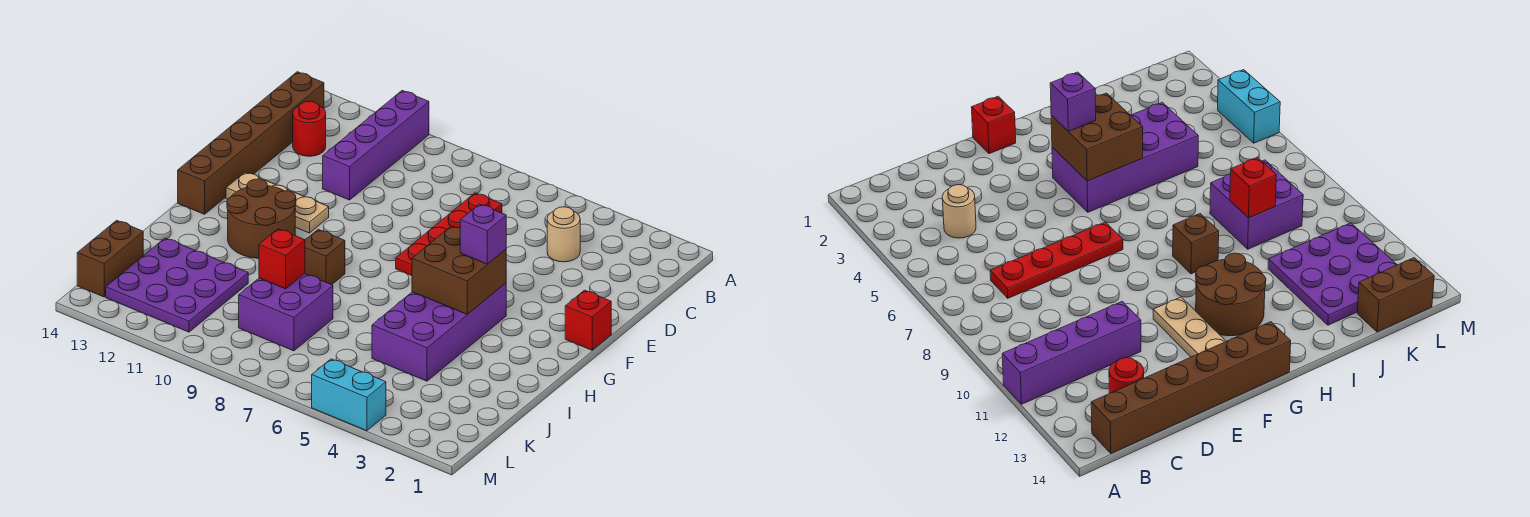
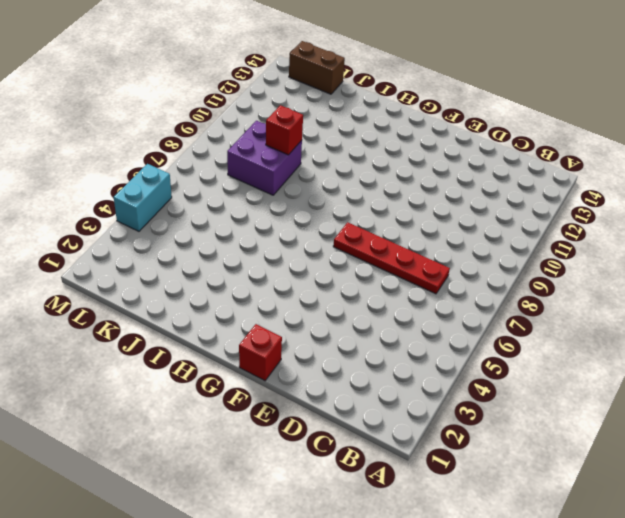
none -> purple brick A11:D11 level 1
none -> brown brick B14:G14 level 1
none -> tan round brick C4 level 1

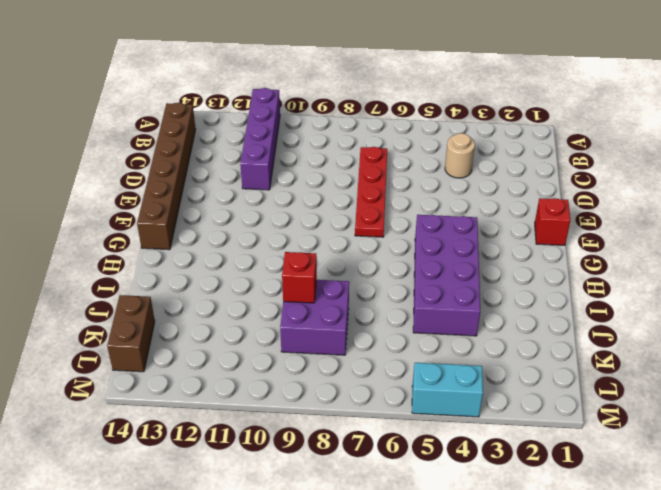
none -> red round brick C13 level 1
none -> tan plate F11:F13 level 1
none -> brown round brick G11:H12 level 1

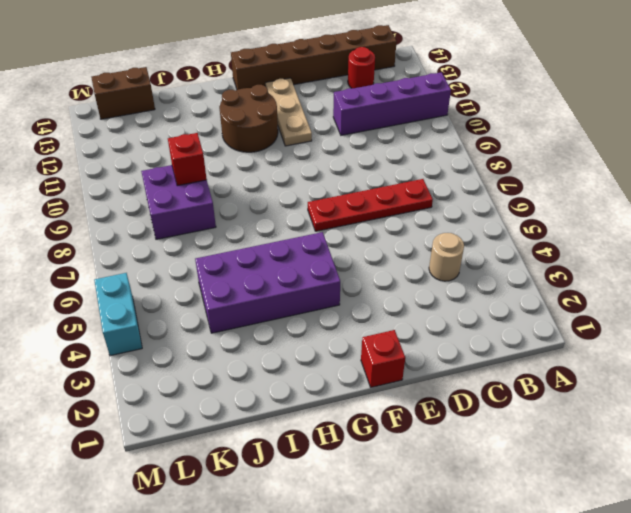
none -> brown brick H9 level 1
none -> purple plate J11:L13 level 1
none -> brown brick G4:H5 level 2

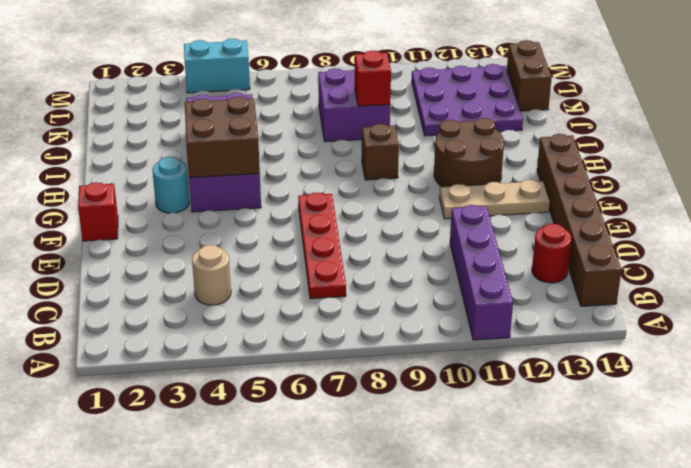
cyan round brick G3 level 1 -> none
none -> purple brick G4 level 3

